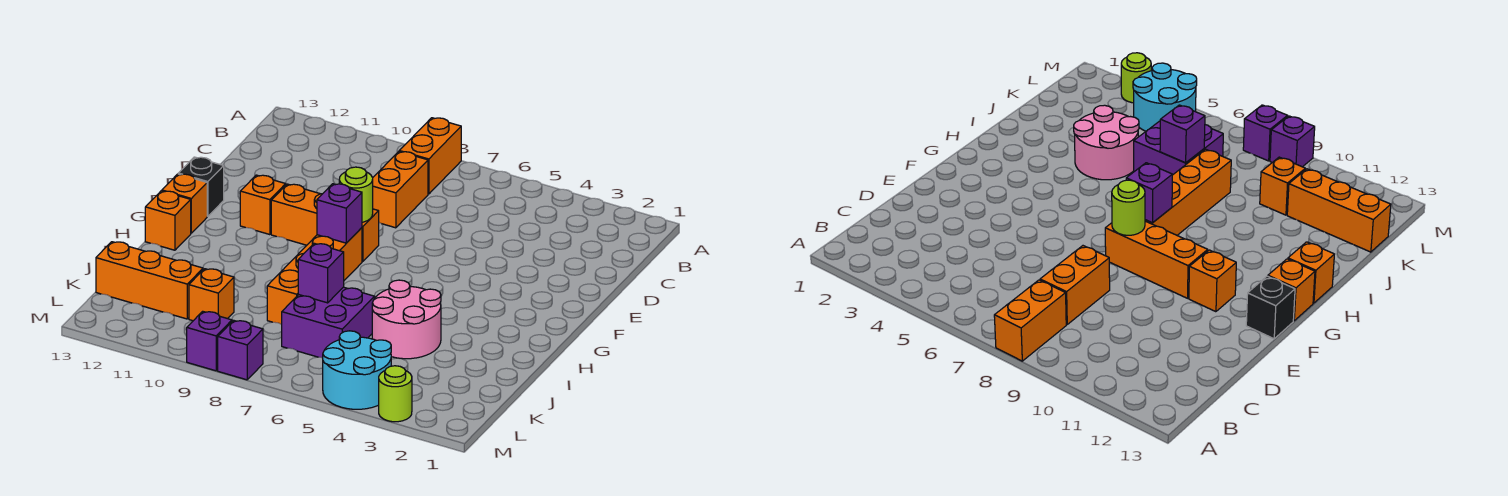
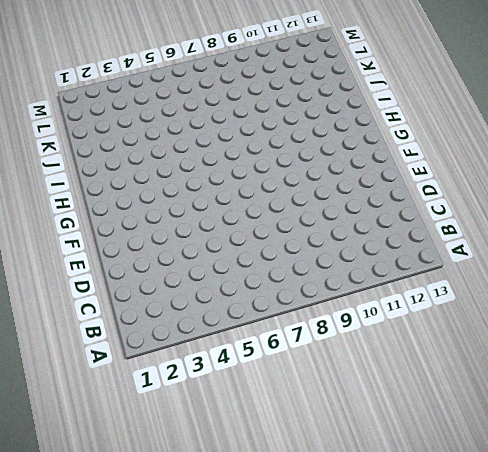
none -> orange brick A8:B8 level 1
none -> orange brick C8:D8 level 1
none -> orange brick F8:F10 level 1

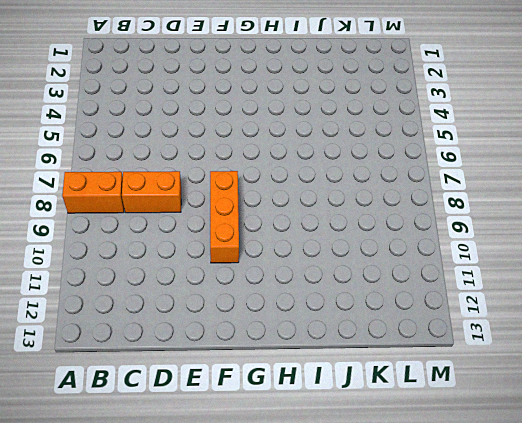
none -> orange brick F11 level 1
none -> black brick F13 level 1
none -> orange brick G8:J8 level 1

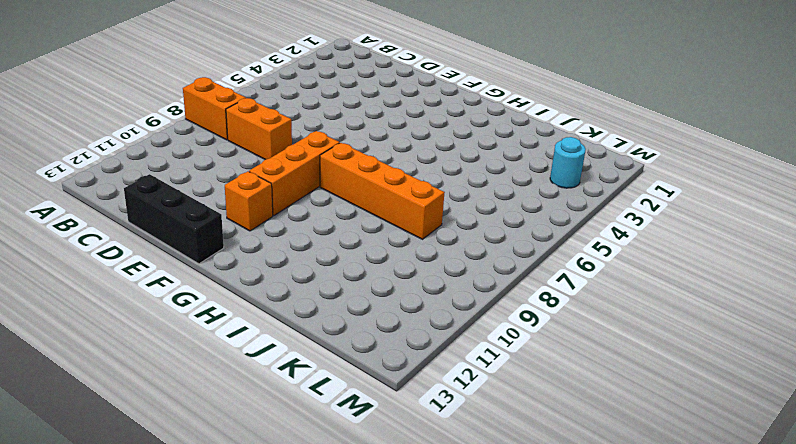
black brick D13:F13 level 1 -> black brick F13 level 1
cyan round brick L3 level 1 -> none
none -> orange brick G13 level 1
none -> orange brick H13 level 1
none -> pink round brick I4:J5 level 1

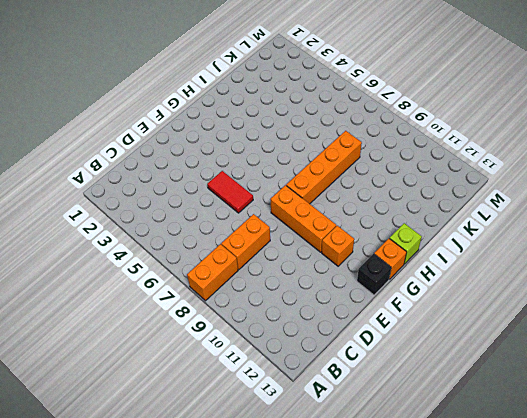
red tile E5:E6 level 1 -> none
lime brick H13 level 1 -> orange brick H13 level 1
none -> pink round brick I4:J5 level 1
none -> purple brick J6:K7 level 1
none -> orange brick K10 level 1

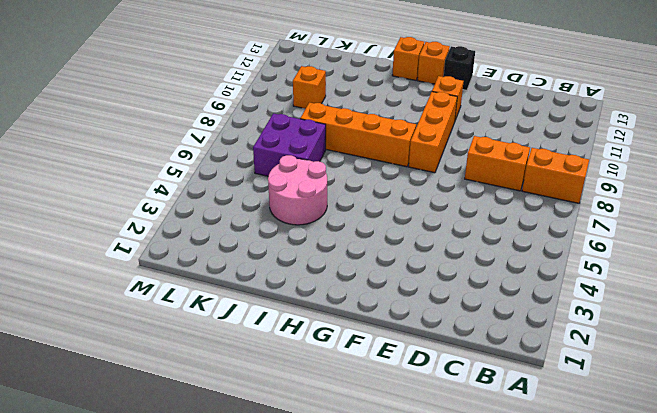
none -> orange brick K11:K13 level 1
none -> cyan round brick L4:M5 level 1
none -> lime round brick M3 level 1

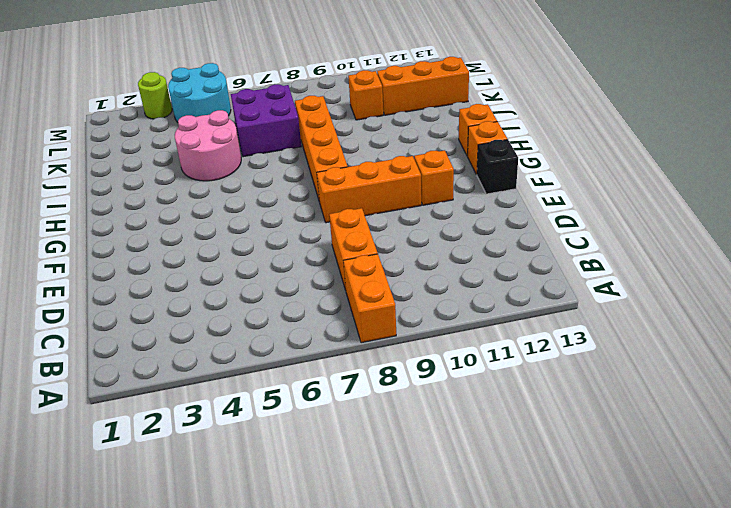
none -> purple brick M8 level 1
none -> purple brick M9 level 1
none -> lime round brick F8 level 2

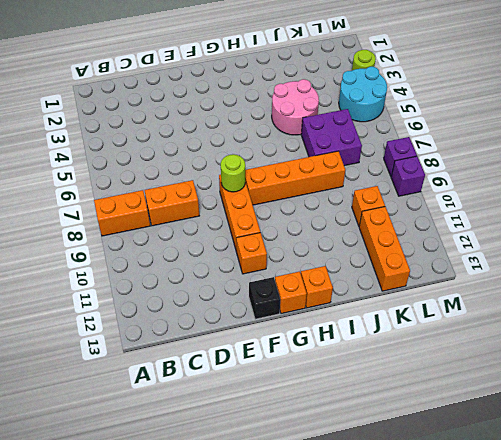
none -> purple brick G8 level 2
none -> purple brick J7 level 2

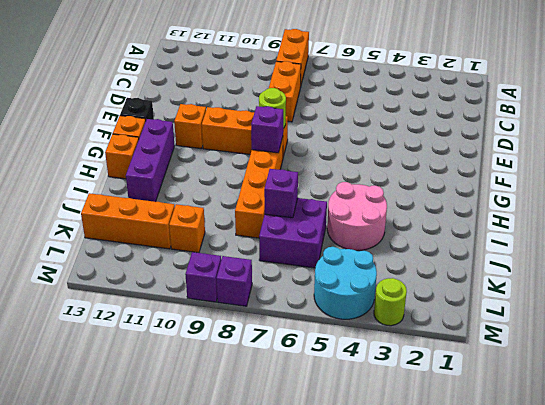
purple brick G12:I12 level 1 -> none

